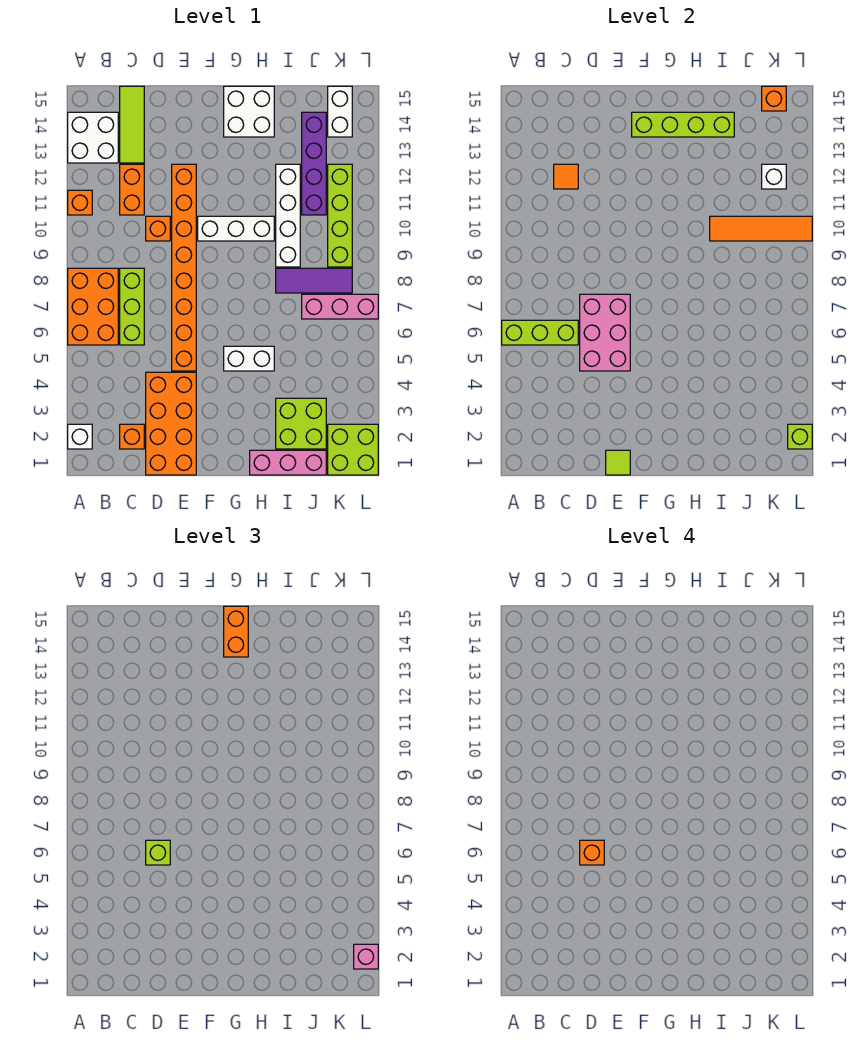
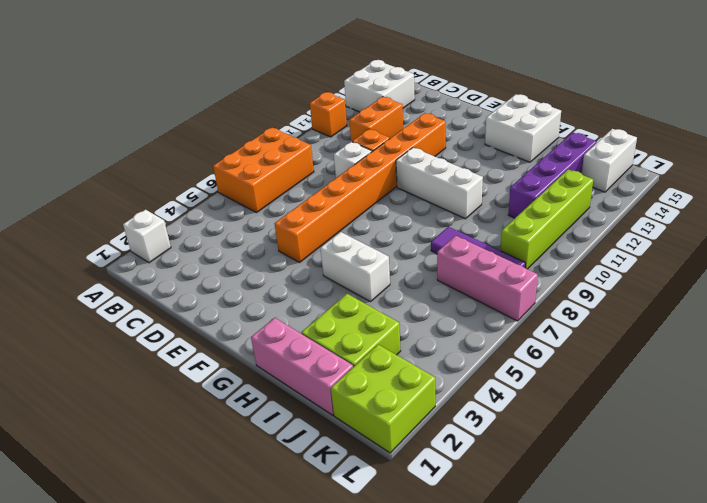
white brick D9 level 1 -> white brick K12 level 2
none -> orange brick C2 level 1
none -> lime brick C6:C8 level 1
none -> lime tile C13:C15 level 1
none -> orange brick D1:E4 level 1

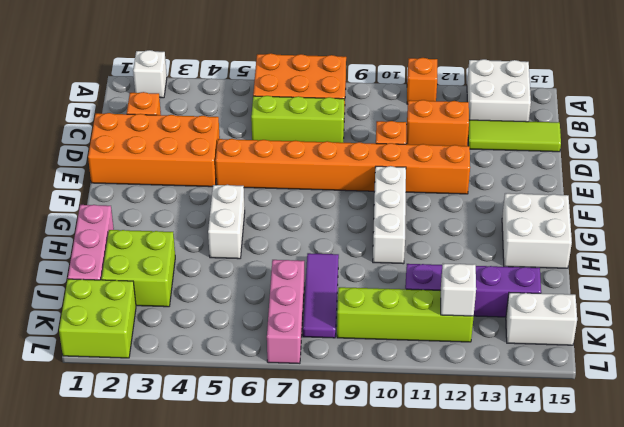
none -> white brick I9:I12 level 1
none -> lime brick A6:C6 level 2
none -> orange tile C12 level 2
none -> pink brick D5:E7 level 2

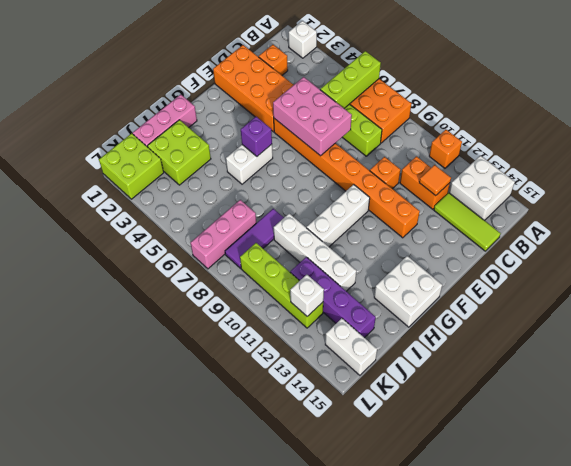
purple brick G5 level 2 -> none
none -> lime tile E1 level 2
none -> lime brick F14:I14 level 2
none -> orange tile I10:L10 level 2
none -> orange brick K15 level 2

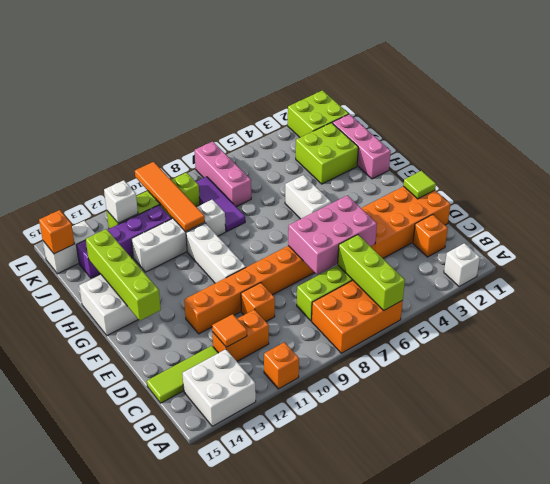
none -> lime brick L2 level 2
none -> lime brick D6 level 3
none -> orange brick G14:G15 level 3
none -> pink brick L2 level 3

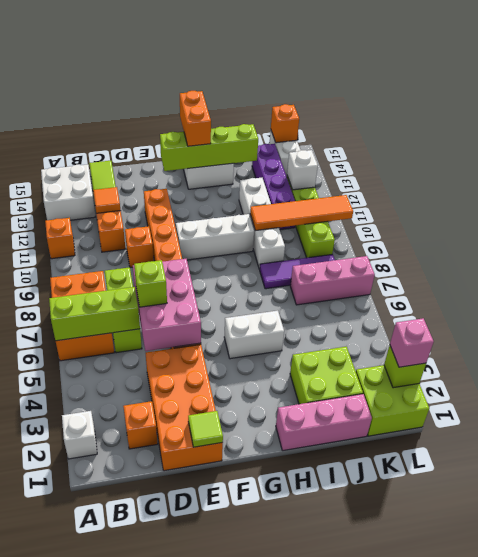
none -> orange brick D6 level 4

